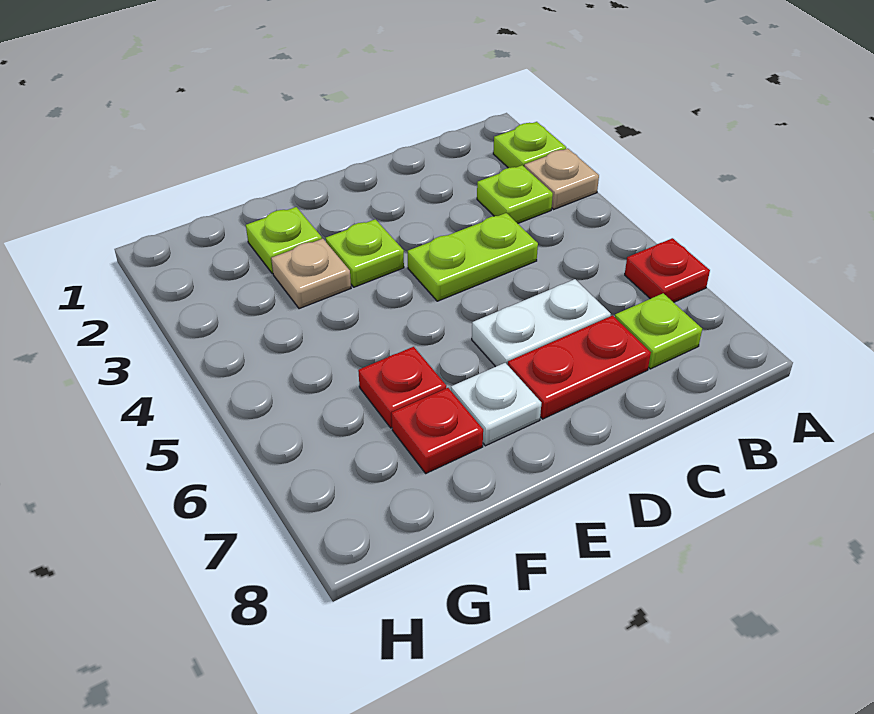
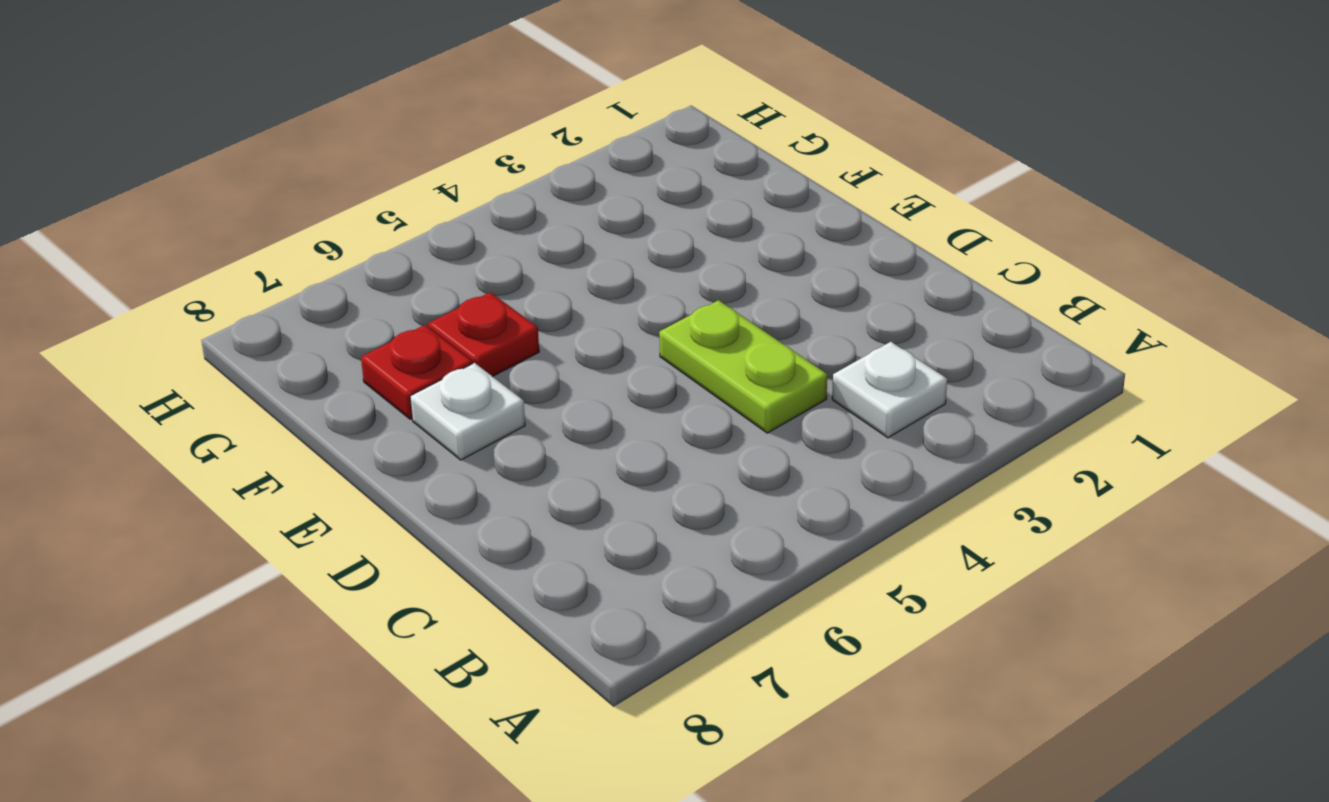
white plate B3 level 1 -> lime plate B3 level 1
none -> lime plate A2 level 1
none -> tan plate A3 level 1
none -> red plate A6 level 1

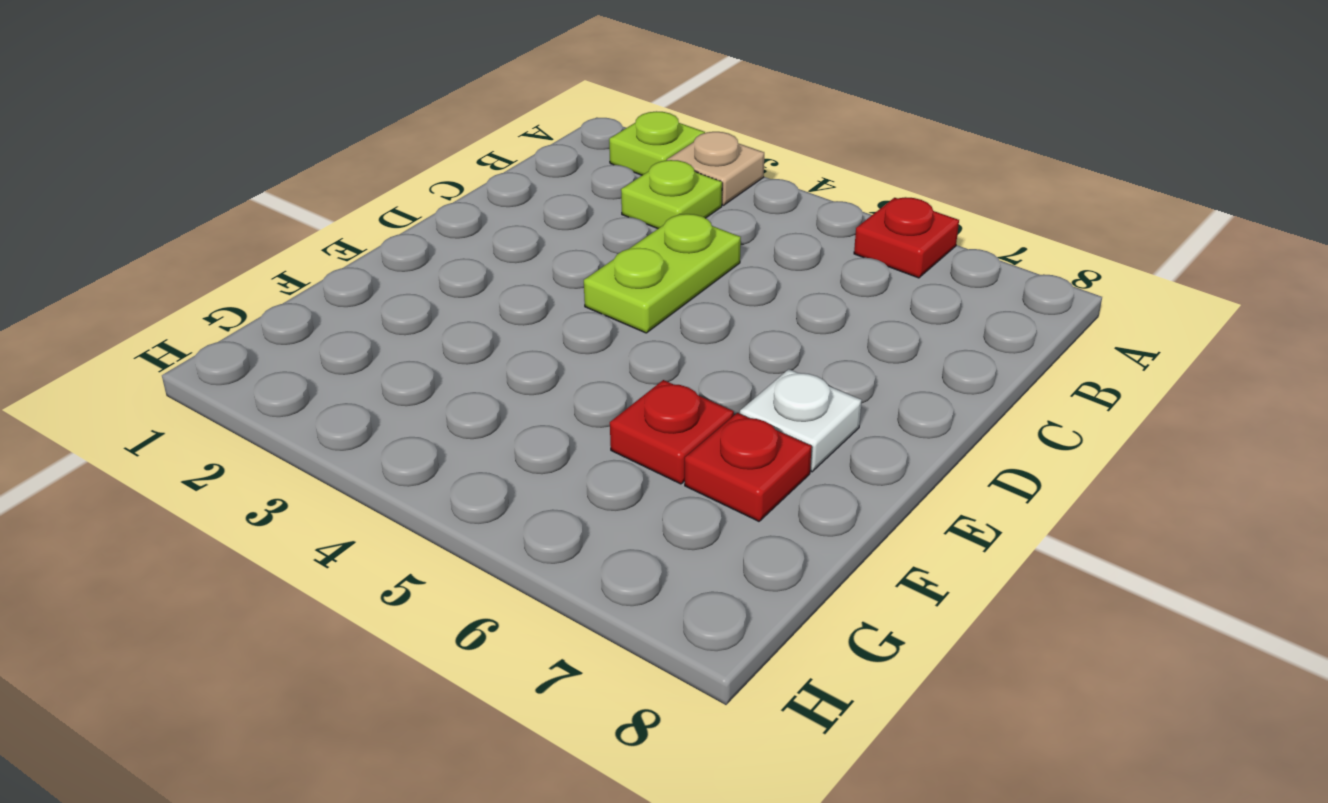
none -> lime plate B7 level 1
none -> white plate C6:D6 level 1
none -> red plate C7:D7 level 1

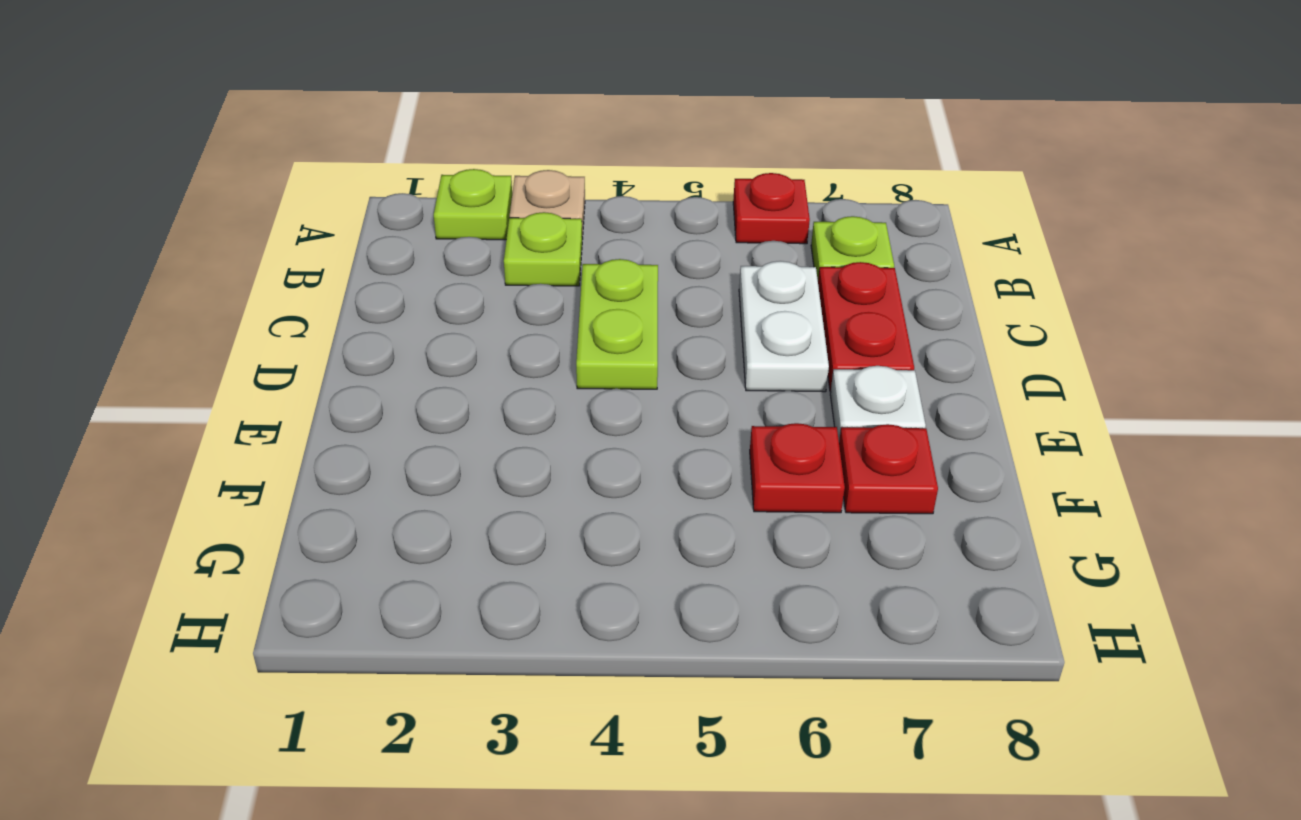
none -> lime plate E3 level 1
none -> lime plate F2 level 1
none -> tan plate F3 level 1

